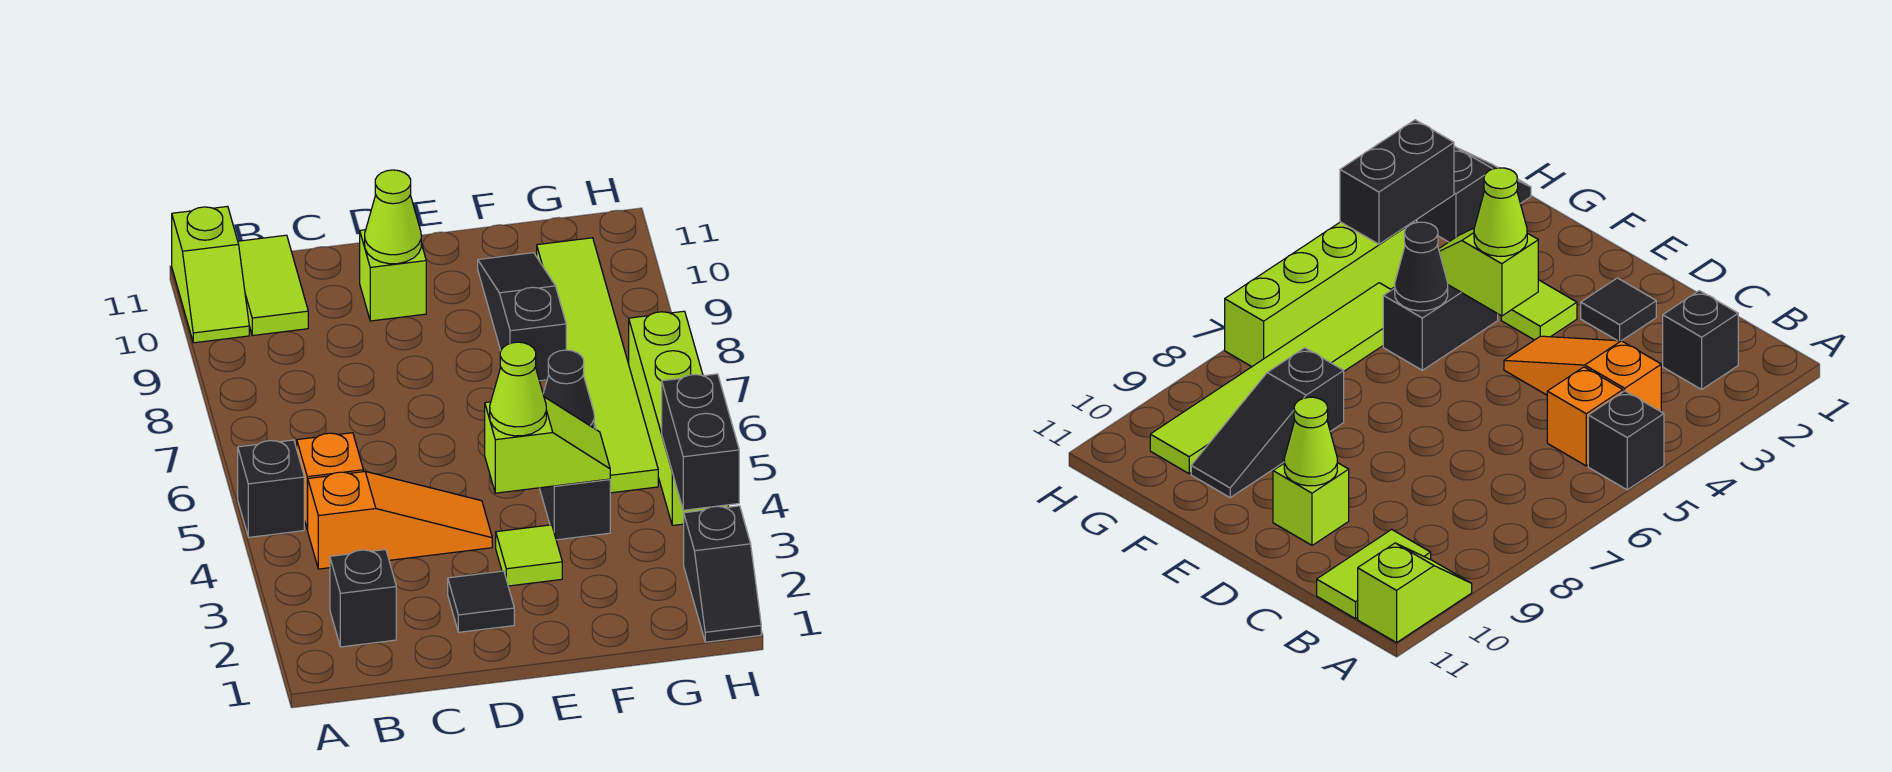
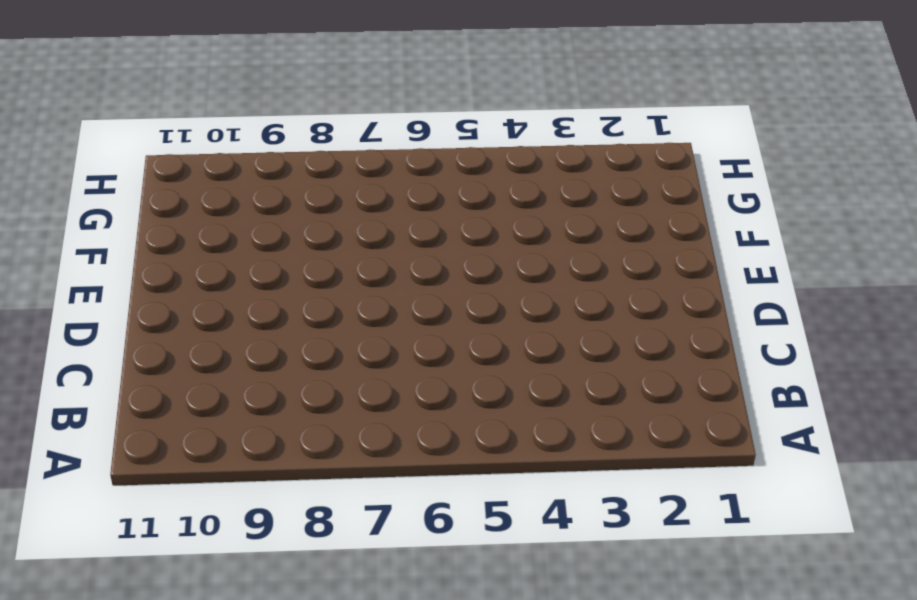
none -> black brick A5 level 1
none -> lime slope A10:A11 level 1 top 11
none -> black brick B2 level 1

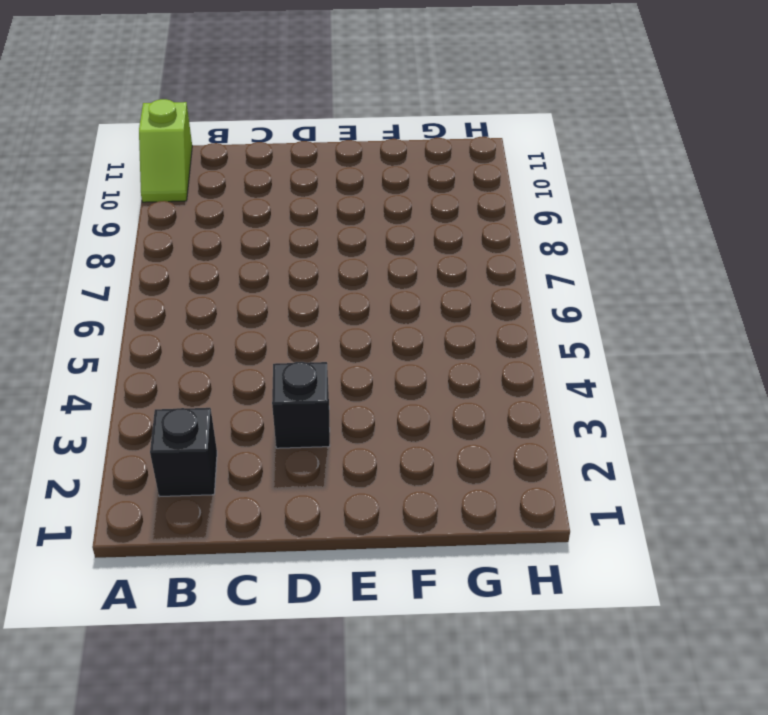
black brick D3 level 1 -> black brick A5 level 1
none -> orange slope B4:D4 level 1 top B
none -> orange brick B5 level 1
none -> lime tile B10:B11 level 1

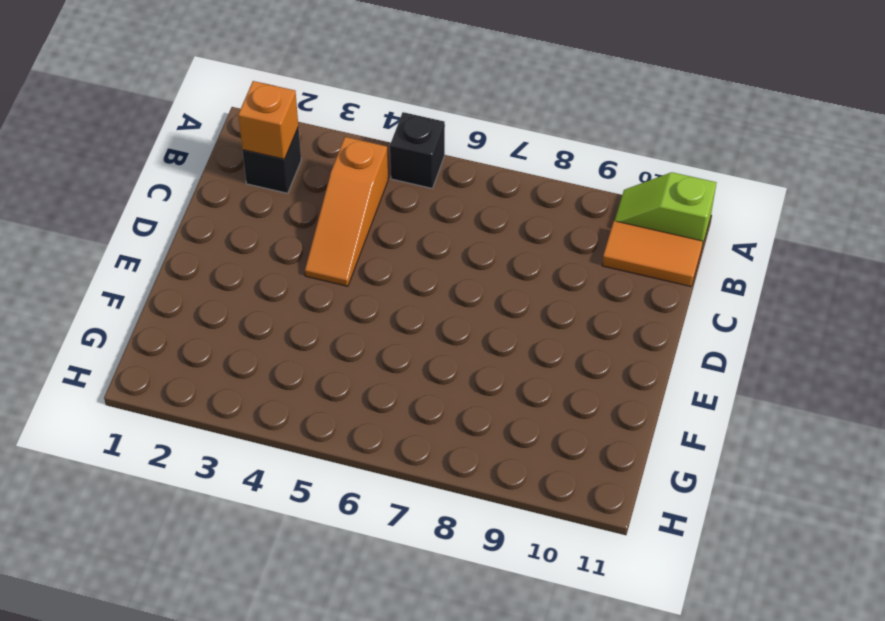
orange brick B2 level 2 -> orange brick B5 level 1
orange tile B10:B11 level 1 -> lime tile B10:B11 level 1
none -> black tile D2 level 1
none -> lime brick D10 level 1
none -> lime tile E3 level 1

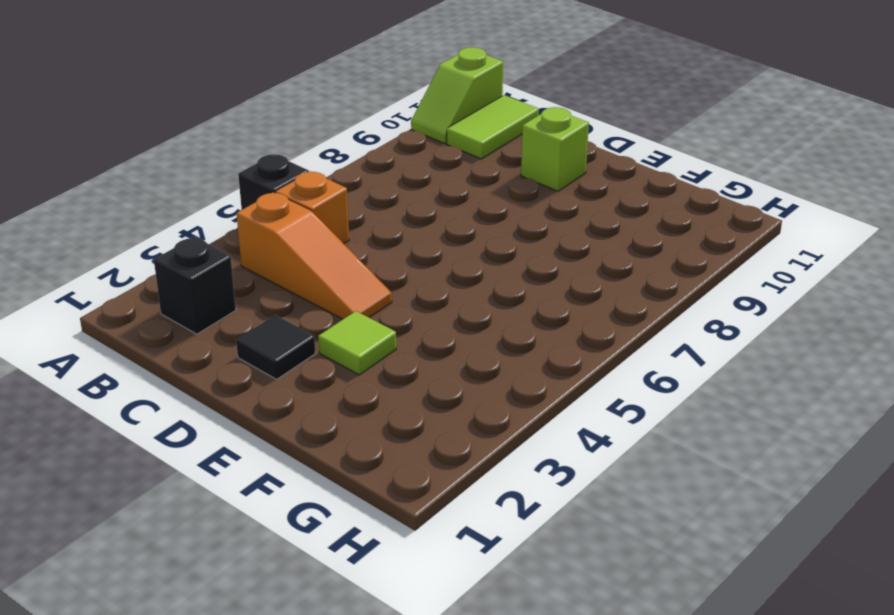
none -> black brick F4:F5 level 1
none -> black slope F8:F10 level 1 top 8
none -> lime tile G5:G10 level 1

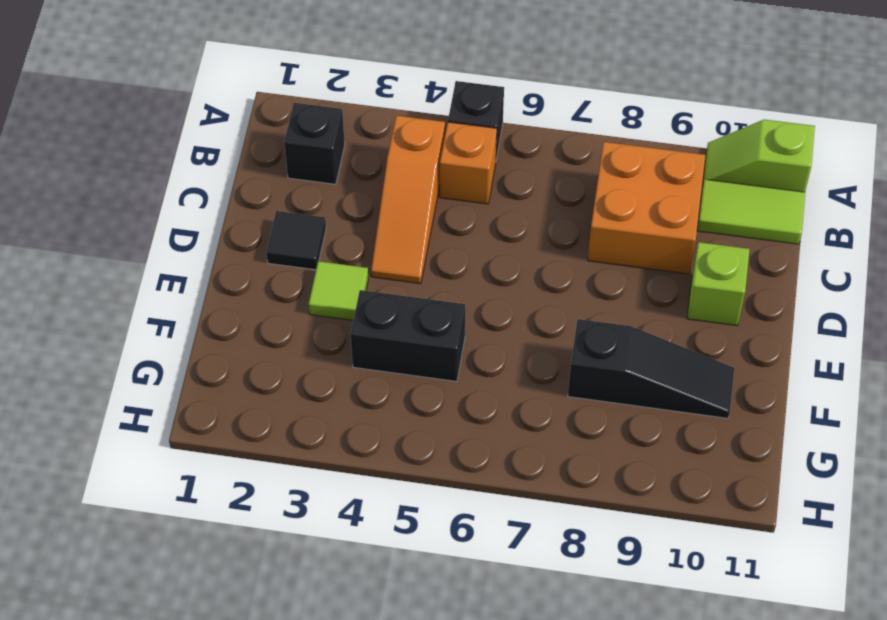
orange brick B8:C9 level 1 -> none
none -> lime tile G5:G10 level 1
none -> black slope H1:H2 level 1 top 2
none -> lime brick H4:H7 level 1

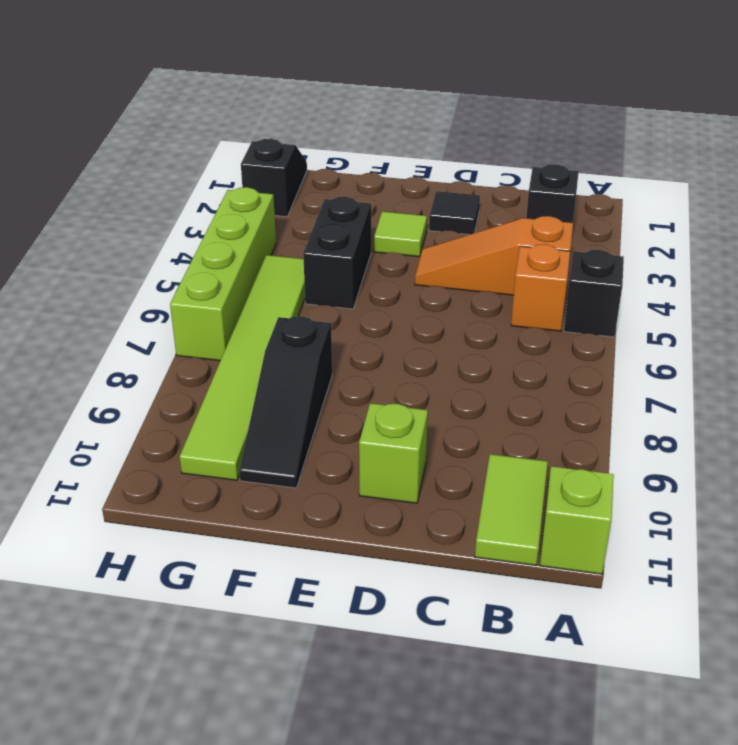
none -> lime cone D10 level 2
none -> lime slope E4:F4 level 2 top E
none -> black cone F5 level 2

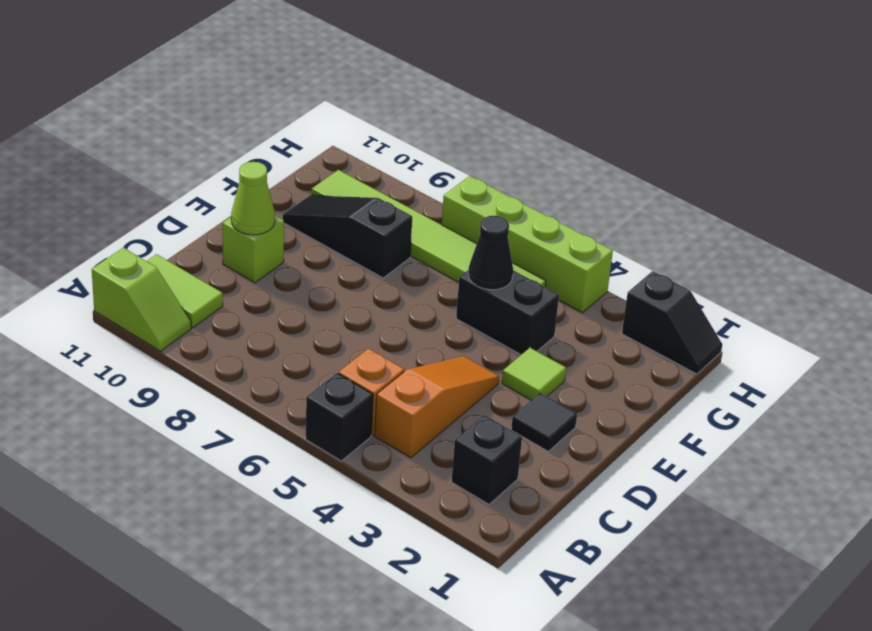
none -> lime slope E4:F4 level 2 top E
none -> black brick H3:H4 level 2
none -> lime cone E4 level 3

